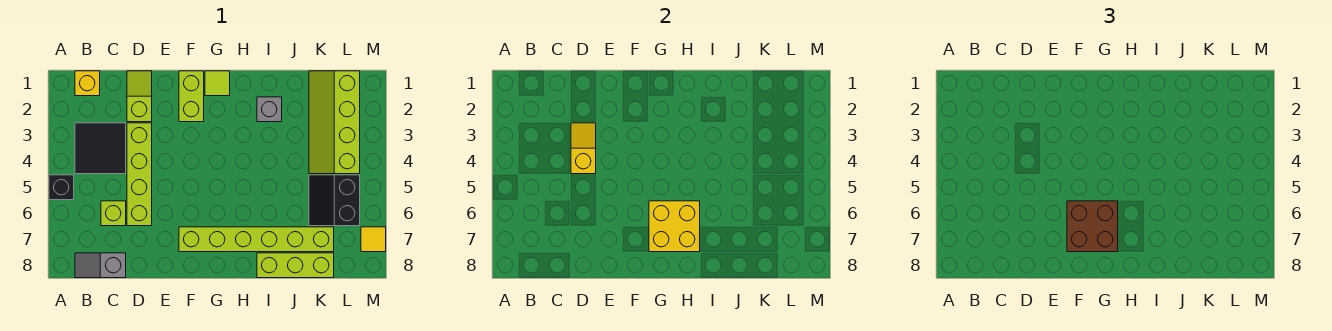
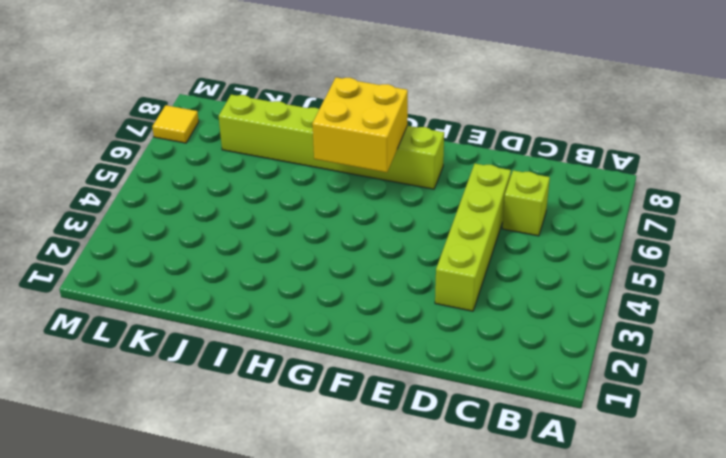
none -> black brick A5 level 1
none -> yellow brick B1 level 1
none -> black tile B3:C4 level 1

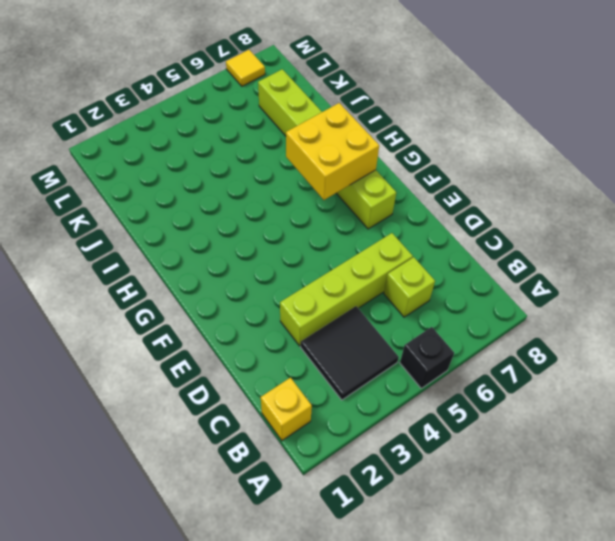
none -> grey slope B8:C8 level 1 top C
none -> lime slope D1:D2 level 1 top 2
none -> lime brick F1:F2 level 1

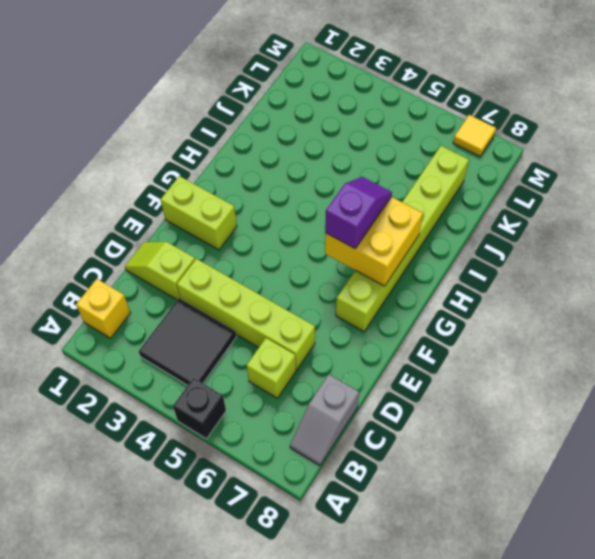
purple slope G6:H6 level 3 top G -> brown brick F6:G7 level 3
none -> lime tile G1 level 1
none -> grey brick I2 level 1
none -> lime brick I8:K8 level 1

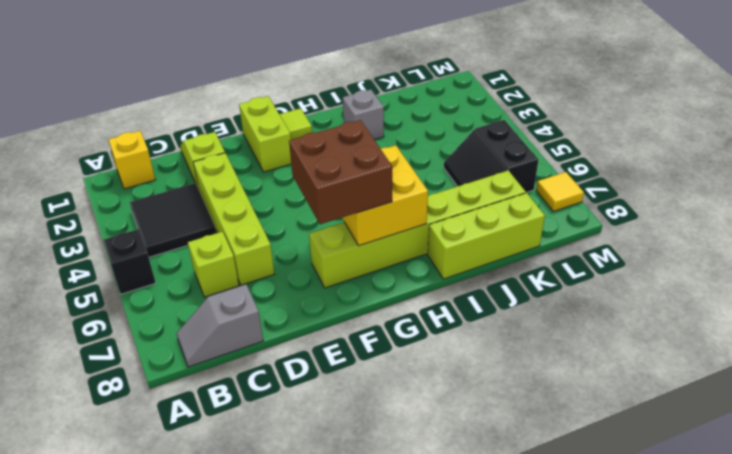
none -> lime slope K1:L4 level 1 top L
none -> yellow slope D3:D4 level 2 top 4

